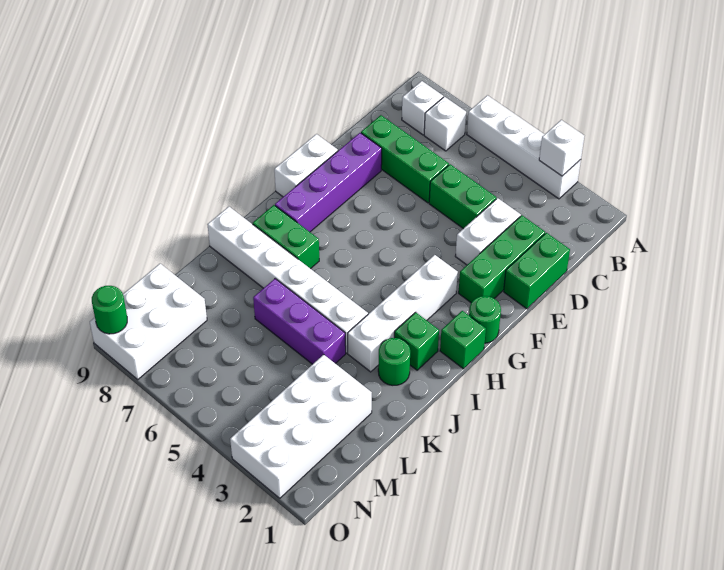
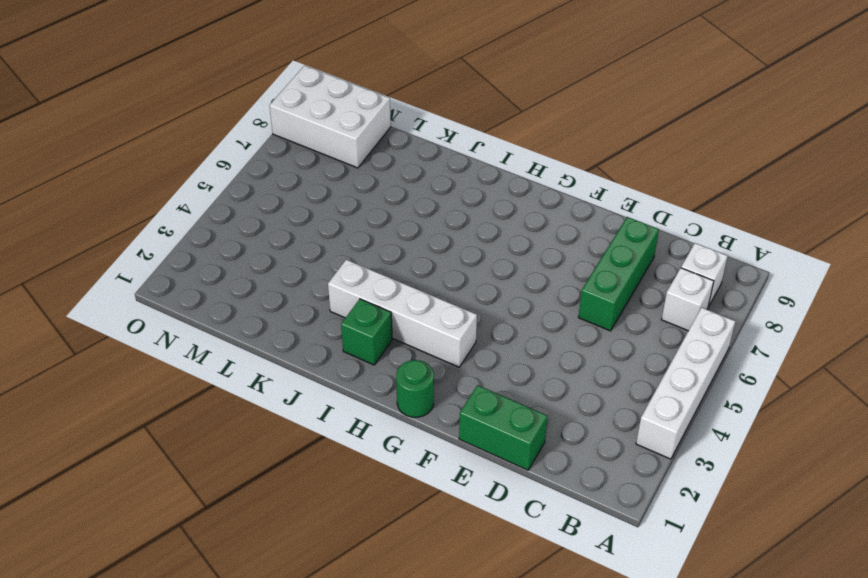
none -> green brick D2:F2 level 1
none -> white brick D3:E3 level 1
none -> green brick D4:D5 level 1

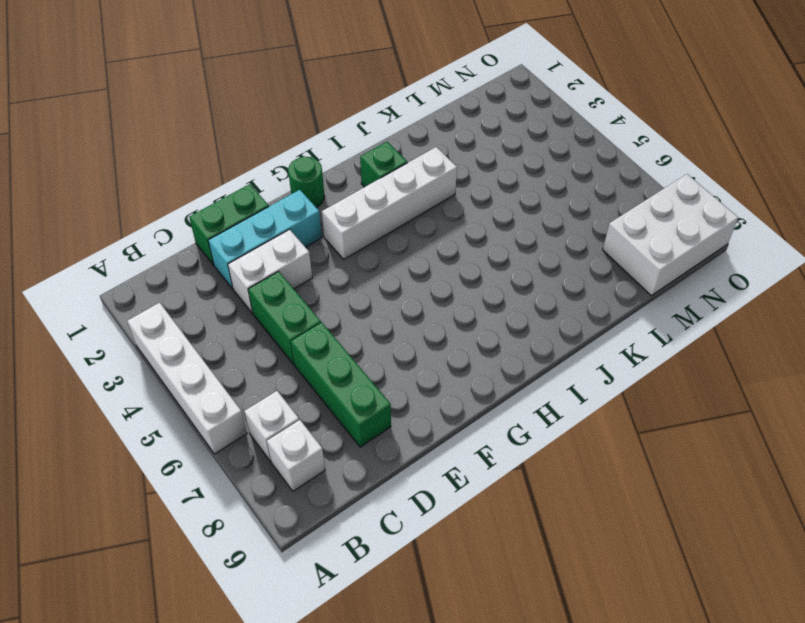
cyan brick D2:F2 level 1 -> green brick D2:F2 level 1
none -> purple brick E8:H8 level 1
none -> white brick F9:G9 level 1
none -> green brick H1 level 1

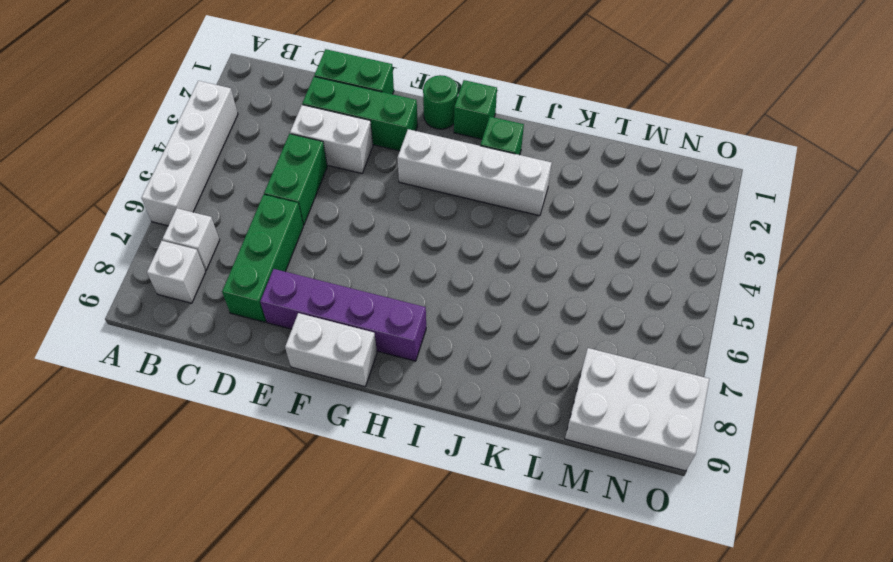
none -> green brick I7:I8 level 1
none -> green round brick J2 level 1
none -> white brick J4:J9 level 1

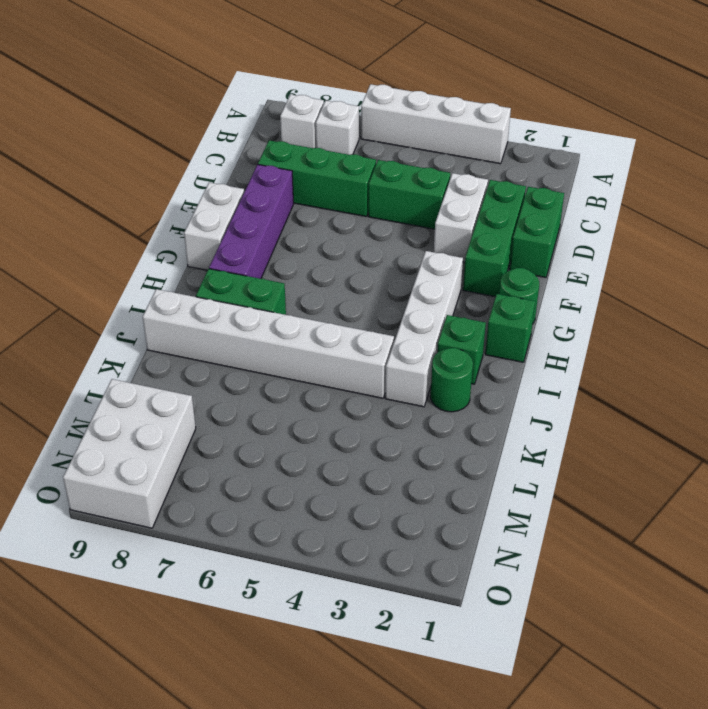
none -> purple brick K4:K6 level 1
none -> white brick L2:O3 level 1
none -> white brick A3 level 2

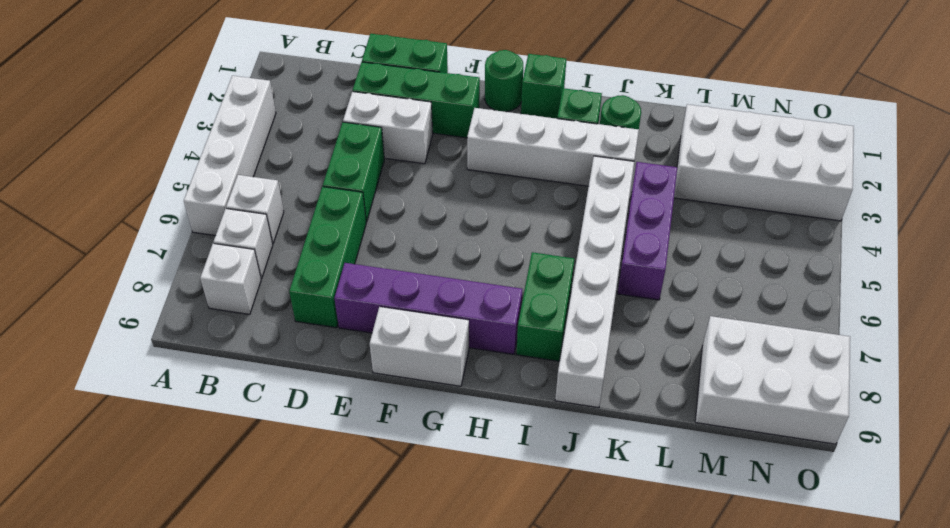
white brick B6 level 1 -> white brick A3 level 2
none -> green round brick O9 level 2

